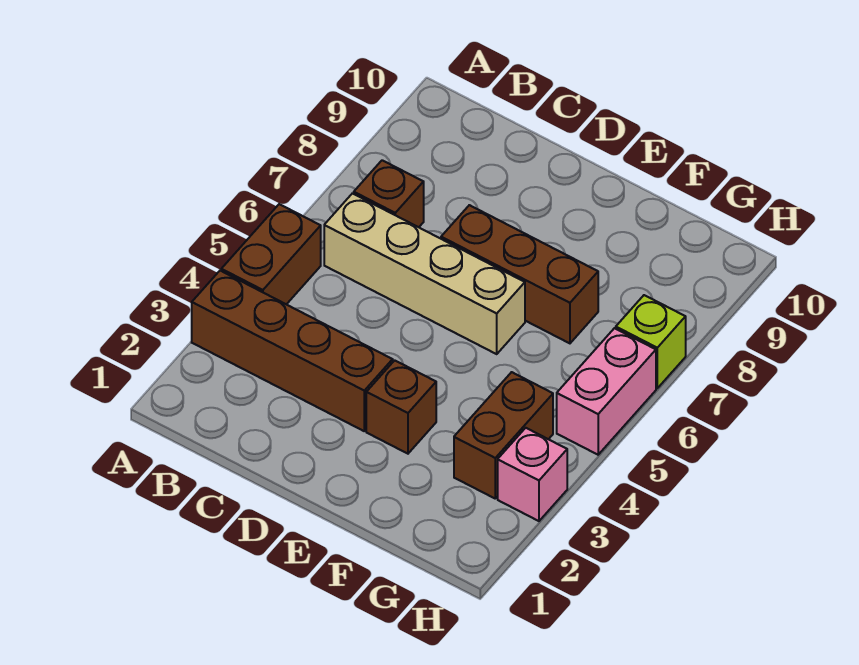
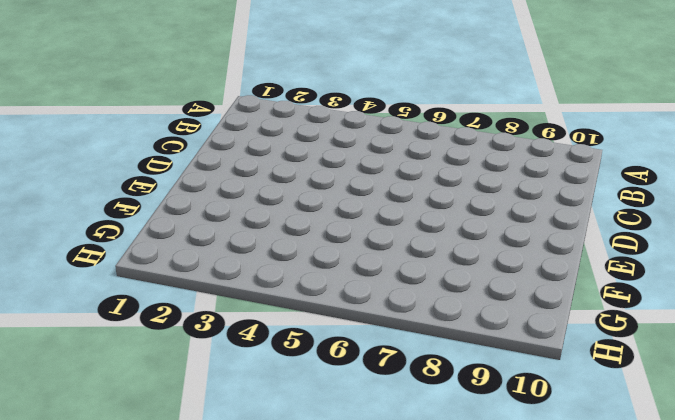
none -> brown brick A3:D3 level 1
none -> brown brick A4:A5 level 1

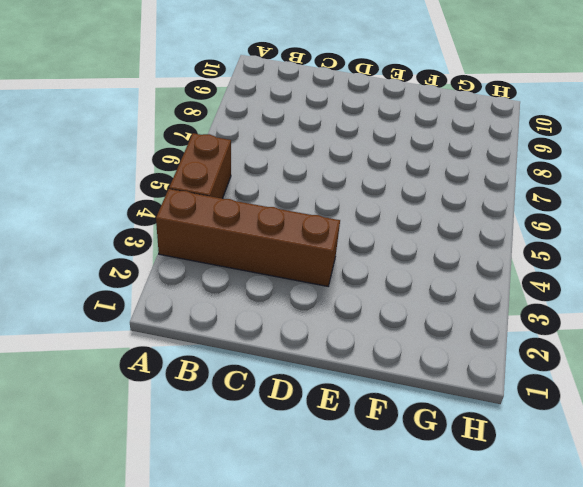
none -> tan brick B6:E6 level 1
none -> brown brick B7 level 1

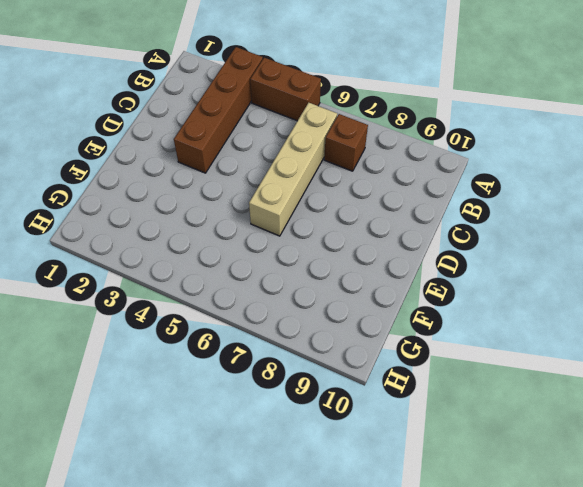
none -> brown brick D7:F7 level 1
none -> brown brick E3 level 1

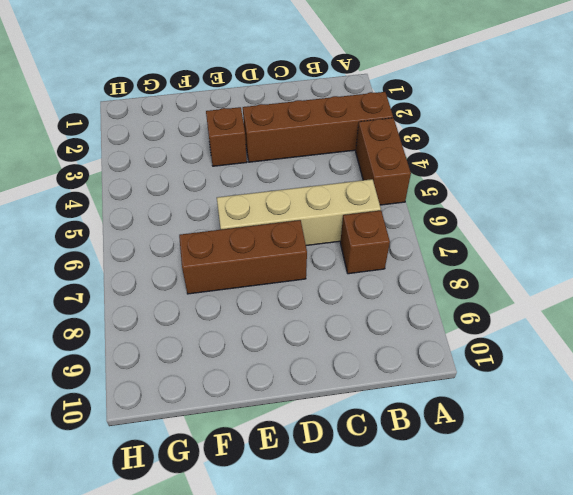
none -> brown brick G3:G4 level 1
none -> pink brick H3 level 1

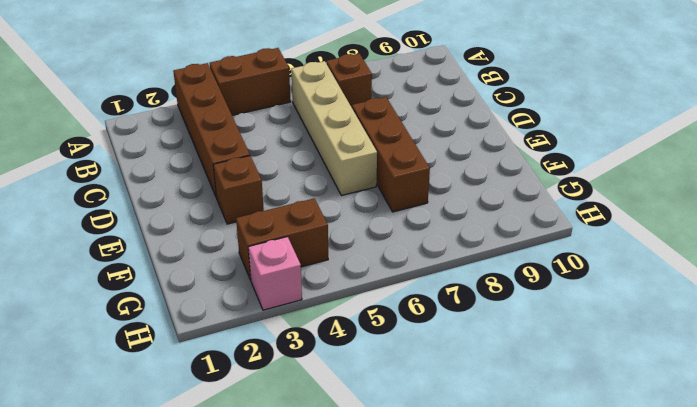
none -> pink brick H5:H6 level 1
none -> lime brick H7 level 1

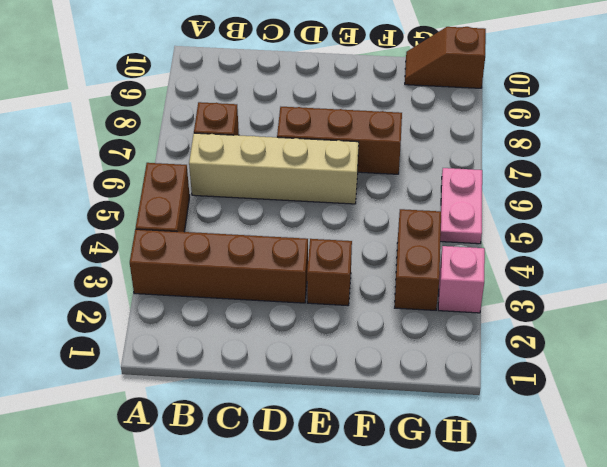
brown slope G10:H10 level 1 top H -> none
pink plate H5:H6 level 1 -> pink brick H5:H6 level 1
none -> lime brick H7 level 1

